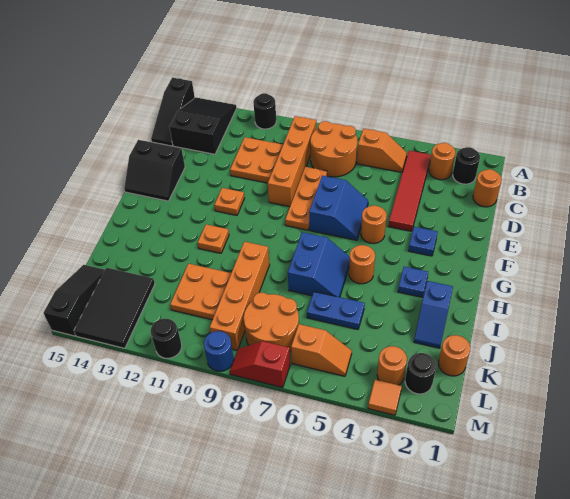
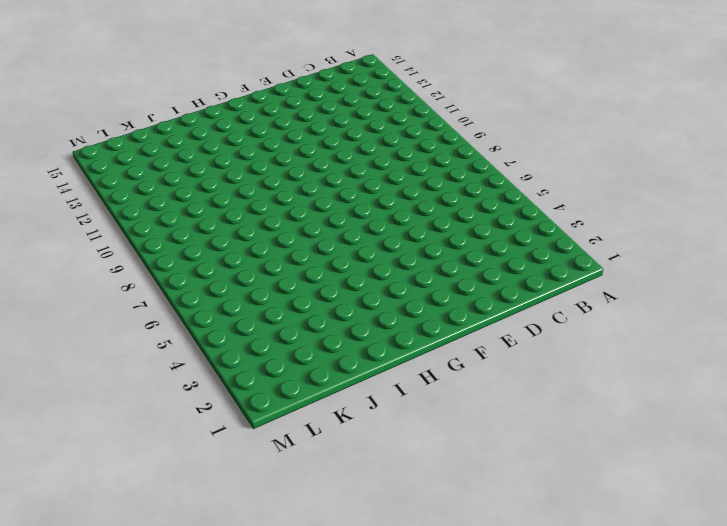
none -> black round brick A11 level 1
none -> black slope A13:C14 level 1 top C
none -> black slope A15:C15 level 1 top A
none -> black round brick B2 level 1

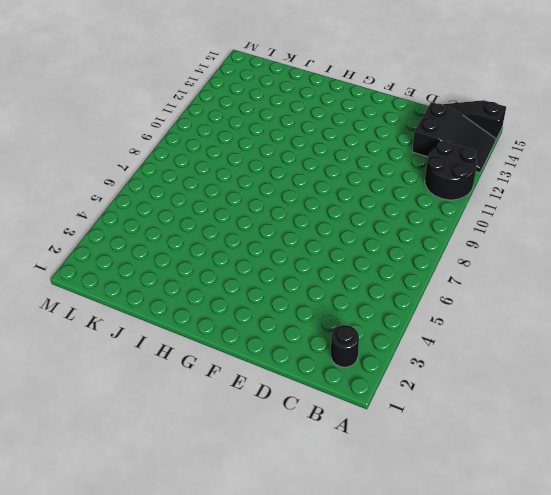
black round brick A11:B12 level 1 -> black round brick A11 level 1
none -> orange round brick B3 level 1
none -> red tile B4:E4 level 1
none -> orange slope B5:B6 level 1 top 6
none -> orange round brick B7:C8 level 1

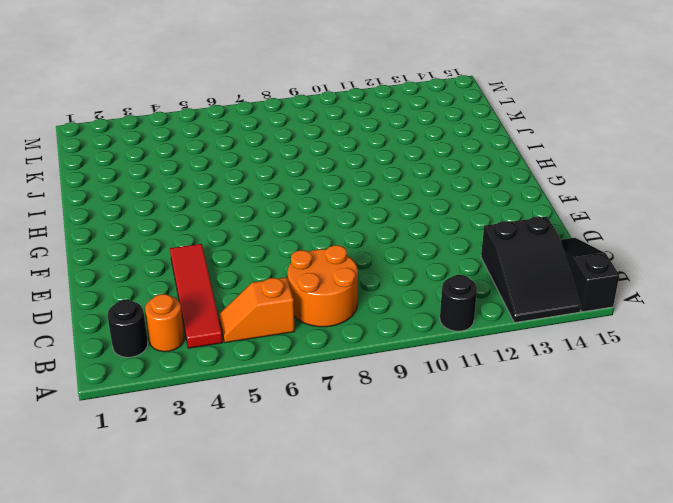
none -> orange brick B9:E9 level 1
none -> orange round brick C1 level 1
none -> orange plate C10:D11 level 1
none -> orange plate D8:F8 level 1

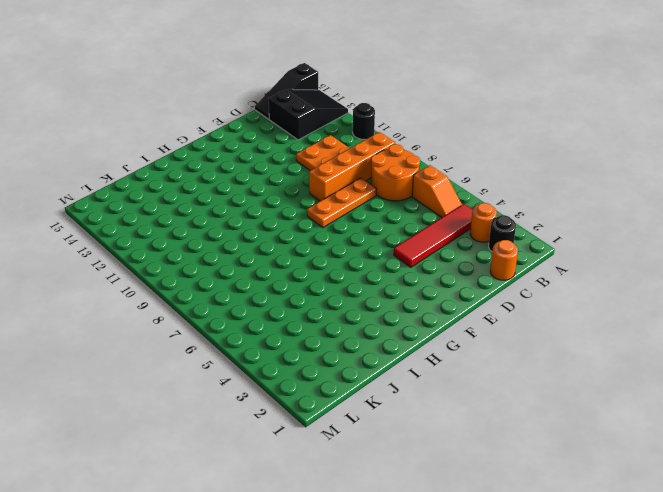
none -> blue slope E6:F7 level 1 top 7
none -> black slope E14:F15 level 1 top E
none -> blue plate F3 level 1
none -> orange round brick F5 level 1

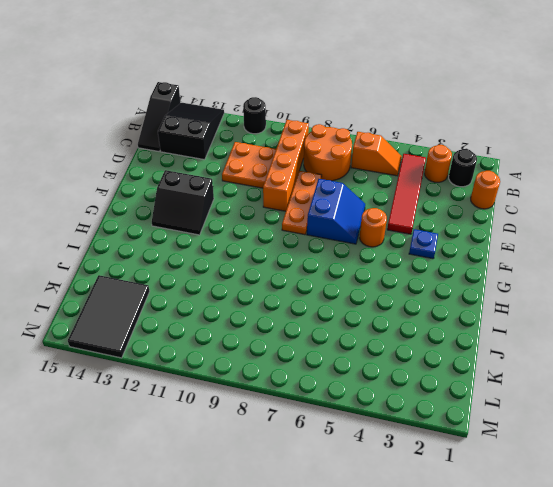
black slope F12:G13 level 1 top F -> black slope E14:F15 level 1 top E
none -> orange plate F11 level 1
none -> blue plate H3 level 1
none -> orange round brick H5 level 1
none -> blue slope H6:I7 level 1 top 7

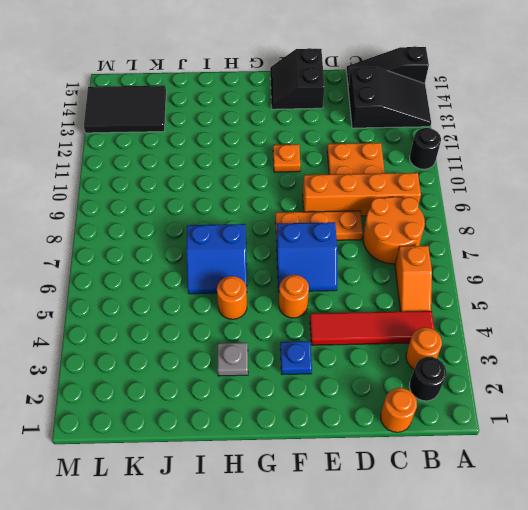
grey plate H3 level 1 -> blue plate H3 level 1
none -> orange plate H11 level 1
none -> blue slope I2:J2 level 1 top I
none -> orange brick I9:L9 level 1
none -> blue plate J5:J6 level 1

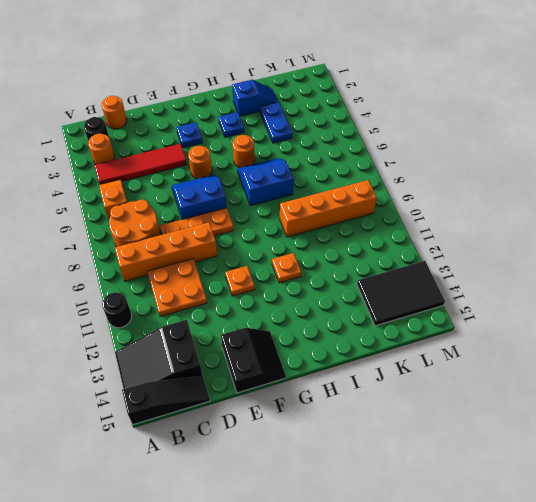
blue plate J3:J4 level 1 -> blue plate J5:J6 level 1
none -> orange plate J10:K11 level 1
none -> orange round brick K1 level 1
none -> orange round brick K7:L8 level 1
none -> black slope K15:M15 level 1 top M

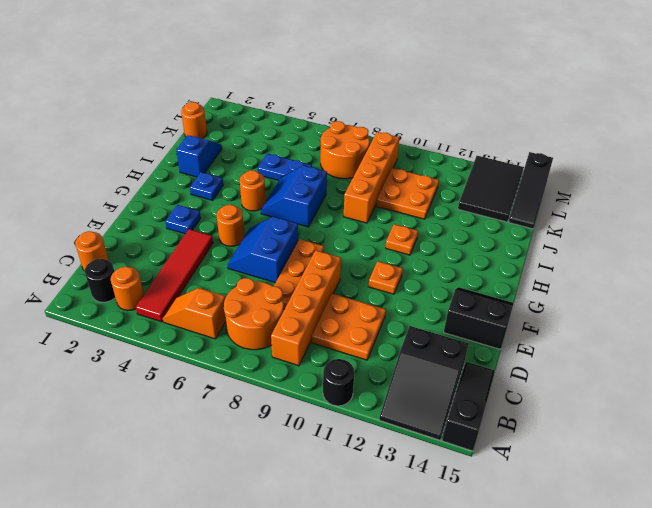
none -> black round brick L2 level 1
none -> orange round brick L3 level 1
none -> orange slope L5:L6 level 1 top 6
none -> orange tile M3 level 1

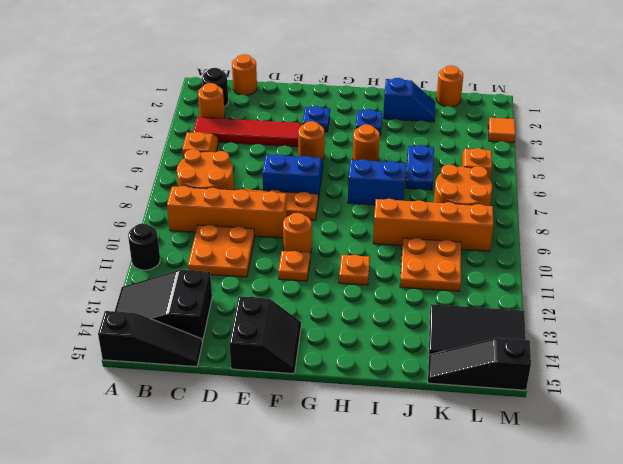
orange round brick F10 level 1 -> orange round brick L3 level 1
none -> black round brick L2 level 1
none -> red slope M7:M8 level 1 top 7
none -> blue round brick M9 level 1
none -> black round brick M11 level 1

